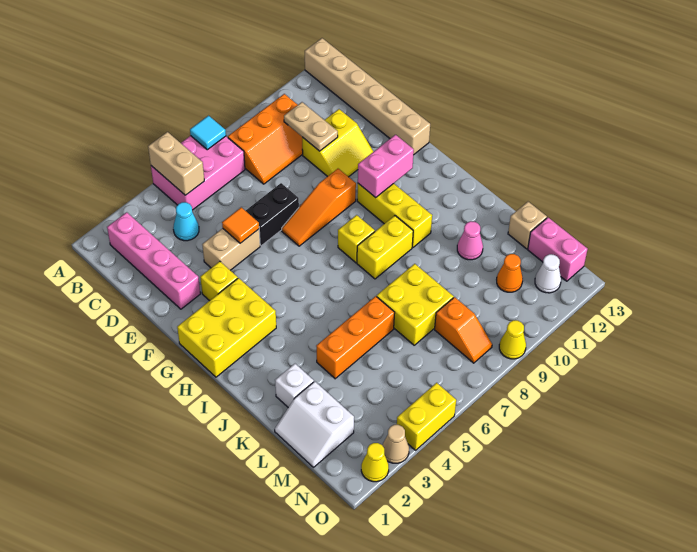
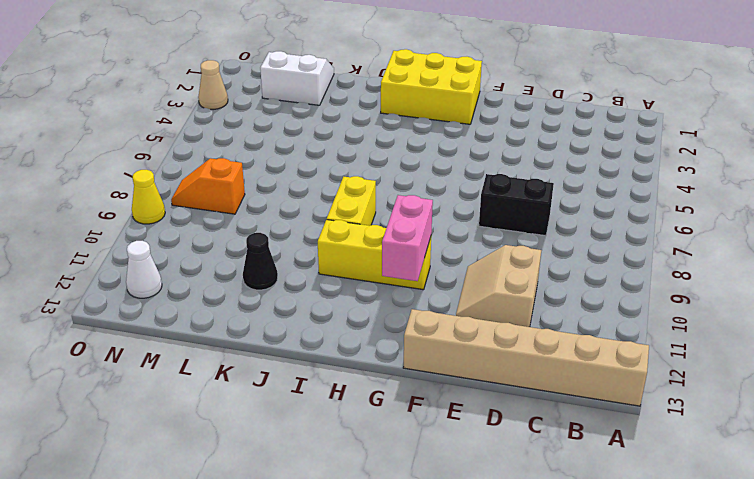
black brick D7:E7 level 1 -> black brick E6:E7 level 1
tan slope D10:E11 level 1 top D -> yellow slope D10:E11 level 1 top D
yellow brick G1:I2 level 1 -> yellow brick G1:H3 level 1
black cone K11 level 1 -> pink cone K11 level 1
none -> pink brick A5:B7 level 1
none -> pink brick B2:E2 level 1
none -> orange slope B8:C10 level 1 top B
none -> cyan cone C4 level 1

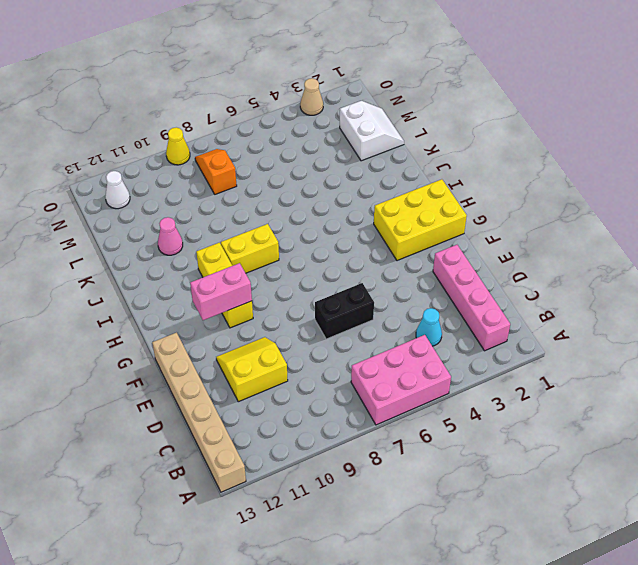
none -> orange slope B8:C10 level 1 top B
none -> tan brick E4:E5 level 1
none -> yellow brick F3 level 1
none -> orange slope F7:F9 level 1 top 9

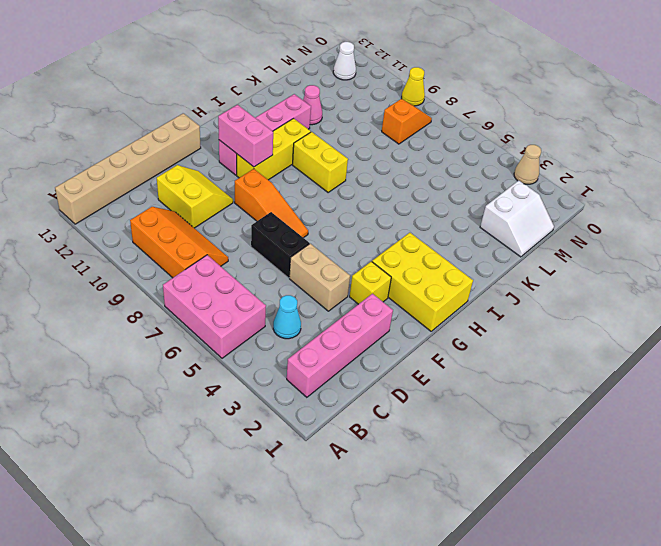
pink brick G11:J11 level 1 -> none
none -> yellow brick H8 level 1
none -> white brick K2 level 1
none -> orange brick K4:K6 level 1
none -> yellow brick K7:L8 level 1

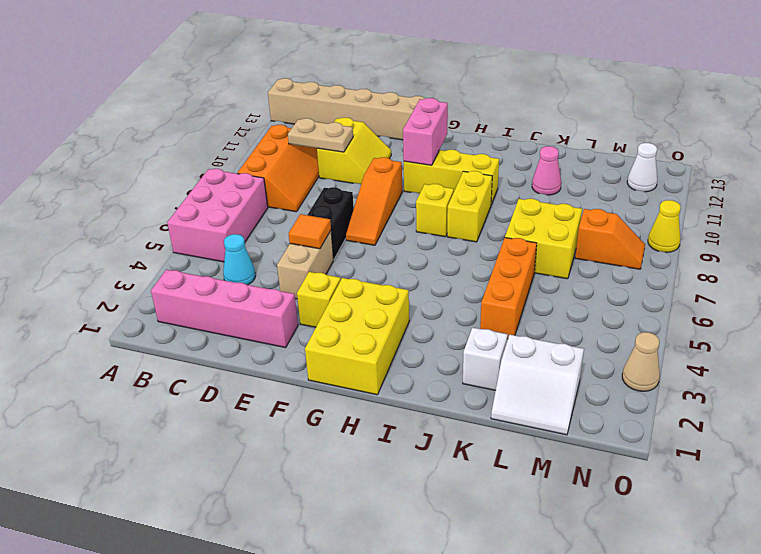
none -> tan brick L13 level 1
none -> orange cone M11 level 1
none -> pink brick M13:N13 level 1
none -> yellow cone O2 level 1

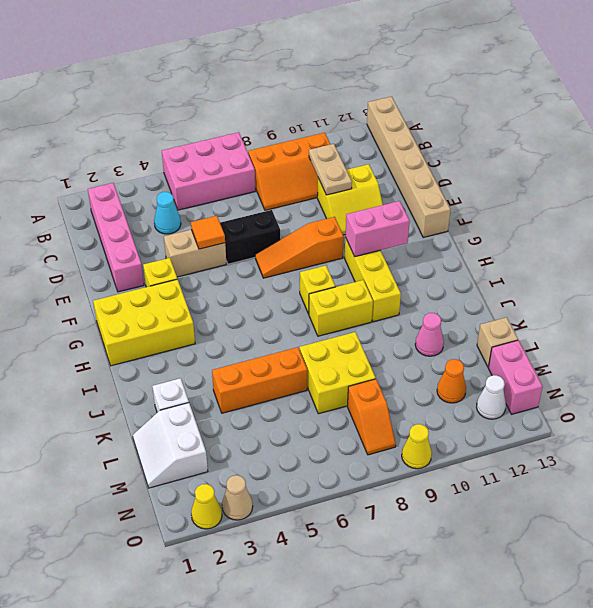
none -> yellow brick O4:O5 level 1
none -> tan brick A5:B5 level 2
none -> cyan tile A7 level 2

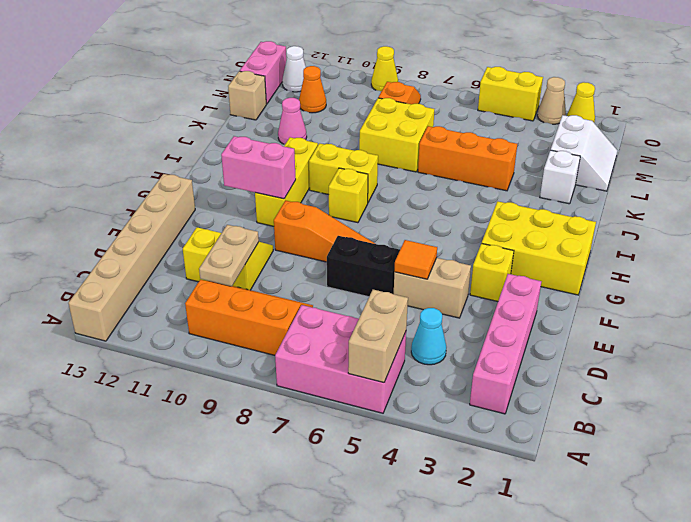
none -> cyan tile A7 level 2

